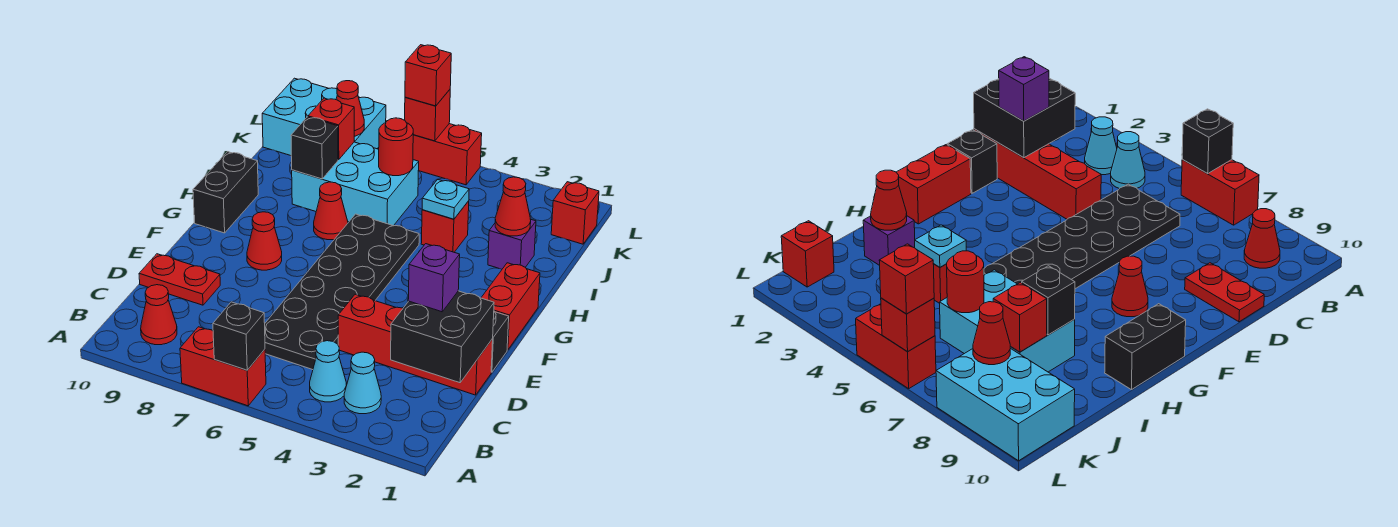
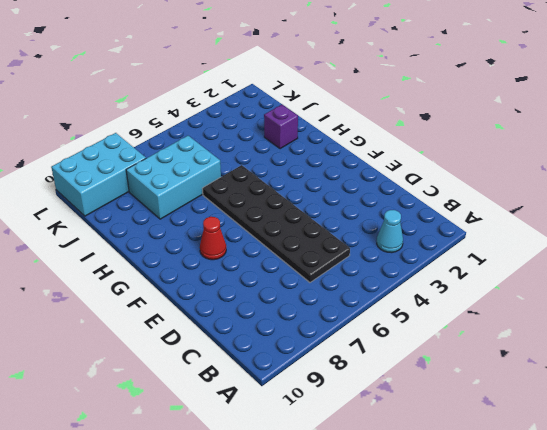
none -> red brick A6:A7 level 1
none -> cyan cone B4 level 1
none -> red cone B9 level 1

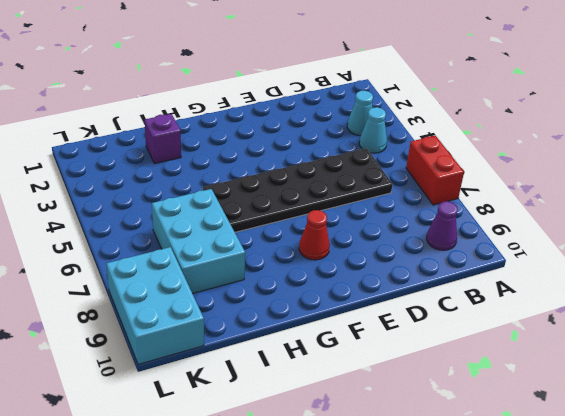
purple cone B9 level 1 -> red cone B9 level 1
none -> red brick D1:D4 level 1
none -> red plate D9:D10 level 1
none -> black brick E1 level 1

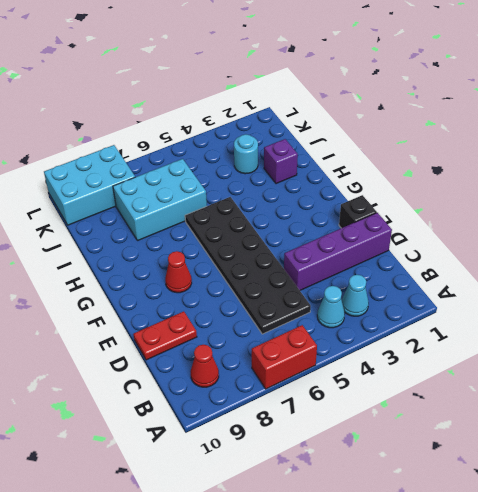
purple brick D1:D4 level 1 -> red brick D1:D4 level 1
cyan round brick J3 level 1 -> none
none -> red brick F1:G1 level 1
none -> black brick G10:H10 level 1
none -> red cone H7 level 1

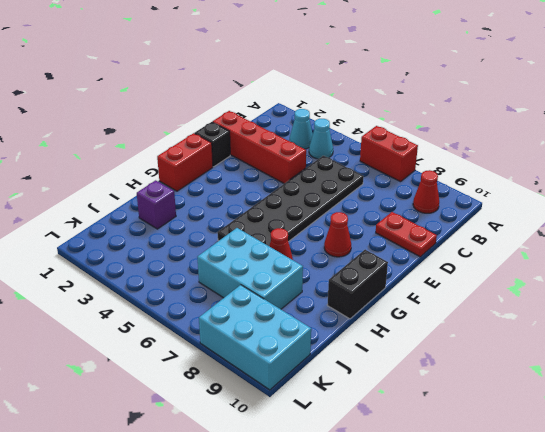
none -> red brick I4 level 1
none -> red brick K1 level 1
none -> red brick L5:L6 level 1

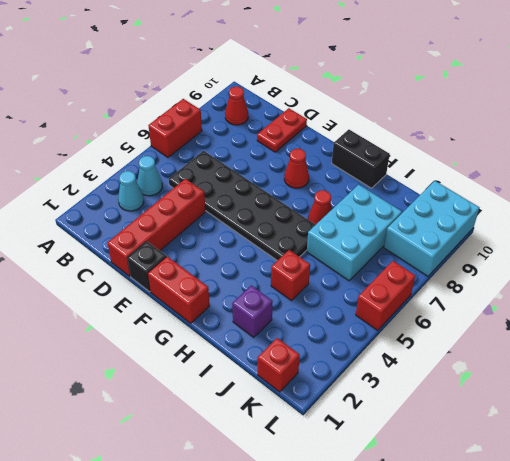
none -> black brick A6 level 2
none -> black brick C1:D2 level 2
none -> red cone I2 level 2

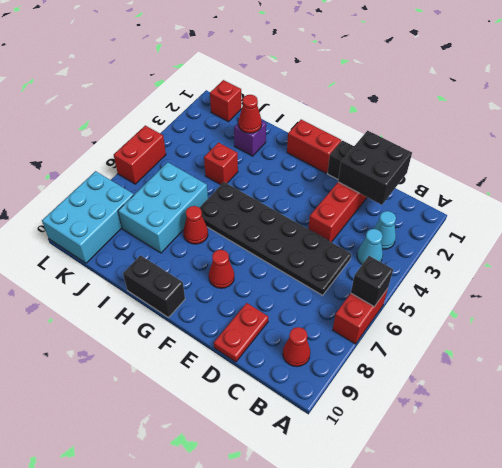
none -> cyan plate I4 level 2
none -> black brick I8 level 2
none -> red round brick J6 level 2

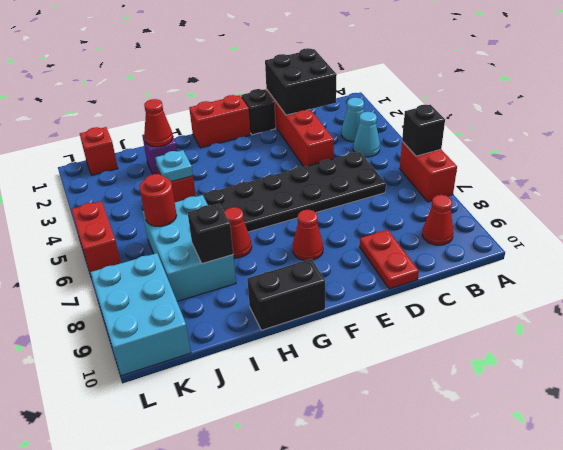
none -> red brick J8 level 2
none -> red cone K8 level 2
none -> red brick L6 level 2

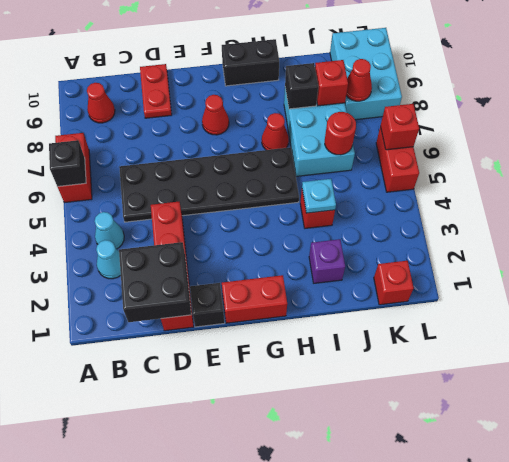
none -> red cone I2 level 2
none -> purple brick D2 level 3
none -> red brick L6 level 3

